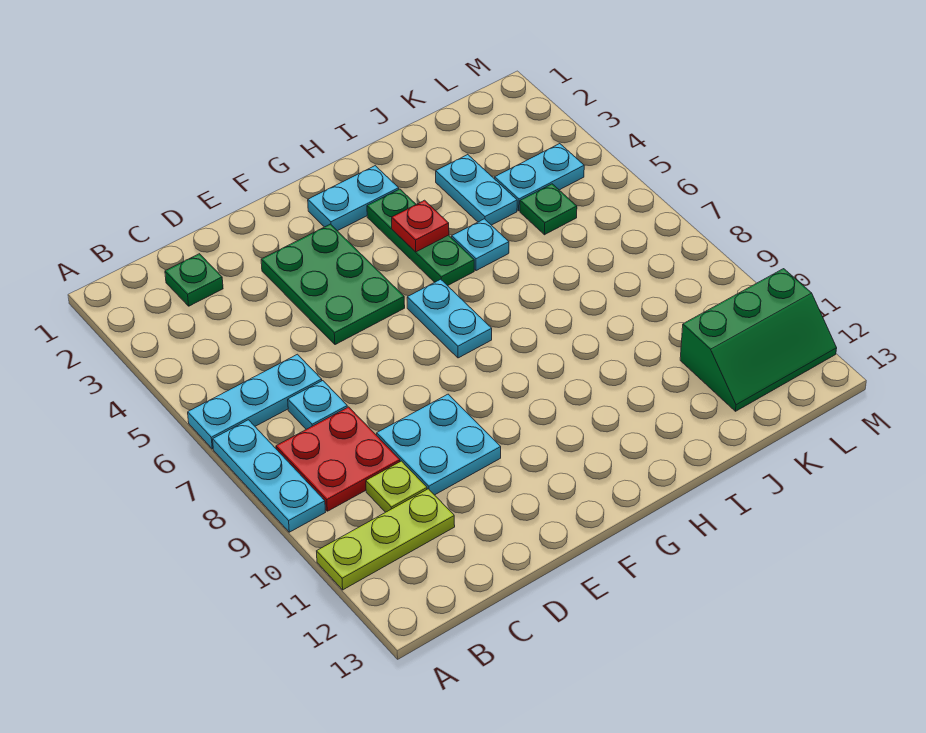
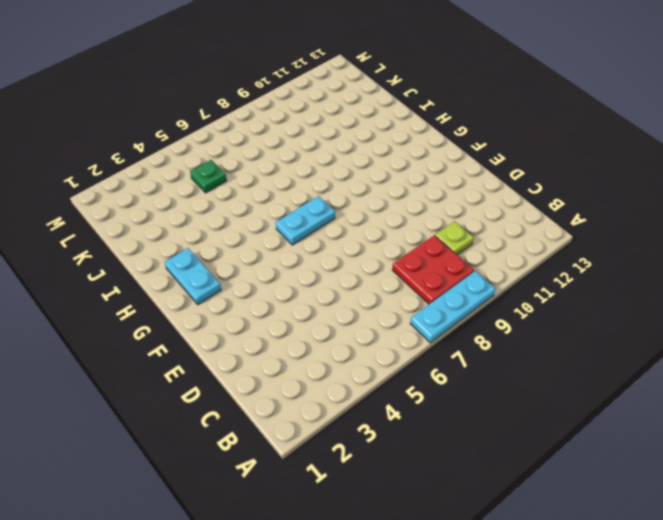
none -> cyan plate A6:C6 level 1
none -> lime plate A11:C11 level 1
none -> green plate C2 level 1

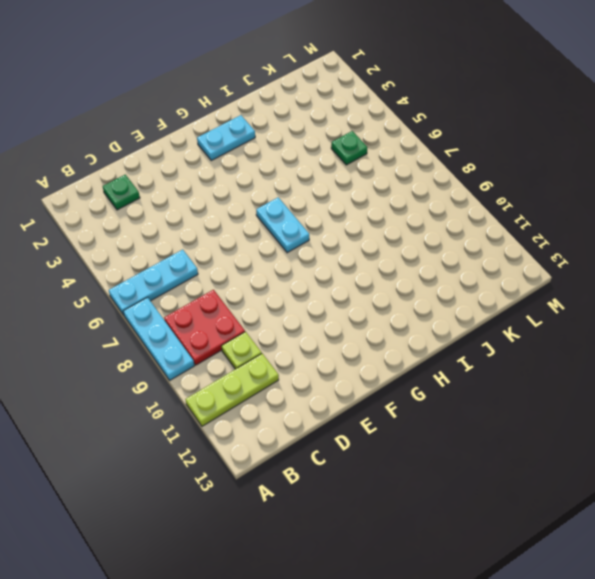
none -> cyan plate C7 level 1
none -> cyan plate D9:E10 level 1
none -> green plate E3:F5 level 1

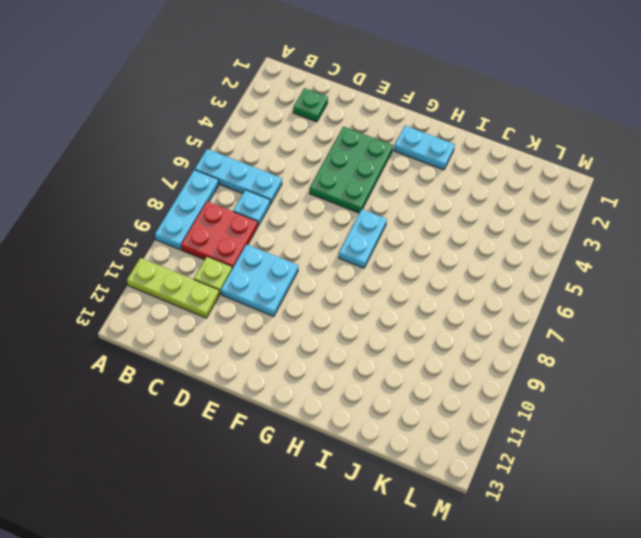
none -> green plate H3:H5 level 1
none -> cyan plate I5 level 1
none -> cyan plate J3:J4 level 1

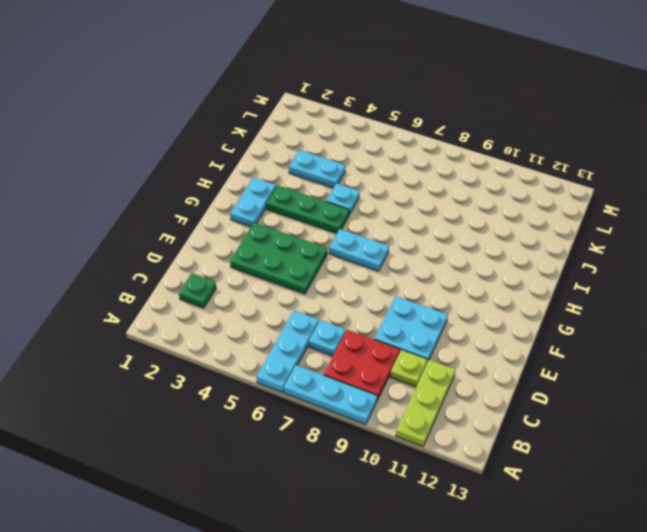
none -> cyan plate K4:L4 level 1
none -> green plate K5 level 1
none -> green slope K11:M12 level 1 top 11

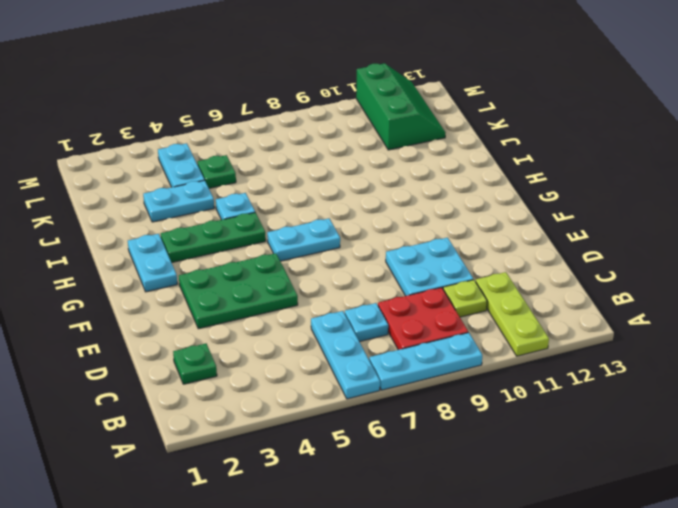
none -> red plate H4 level 2

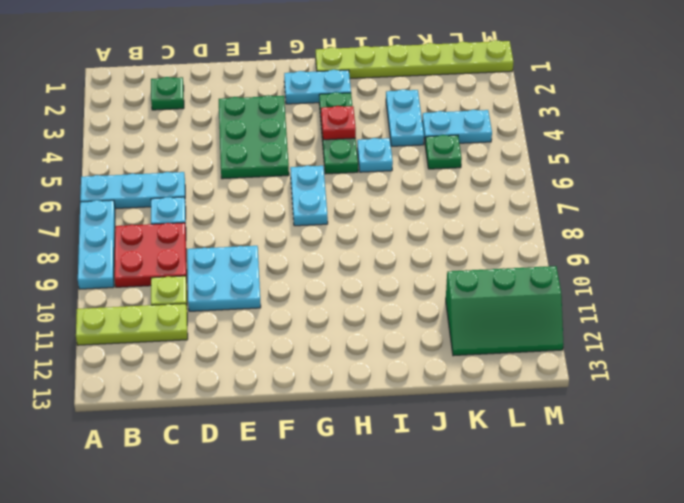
lime plate H1:M1 level 1 -> none

